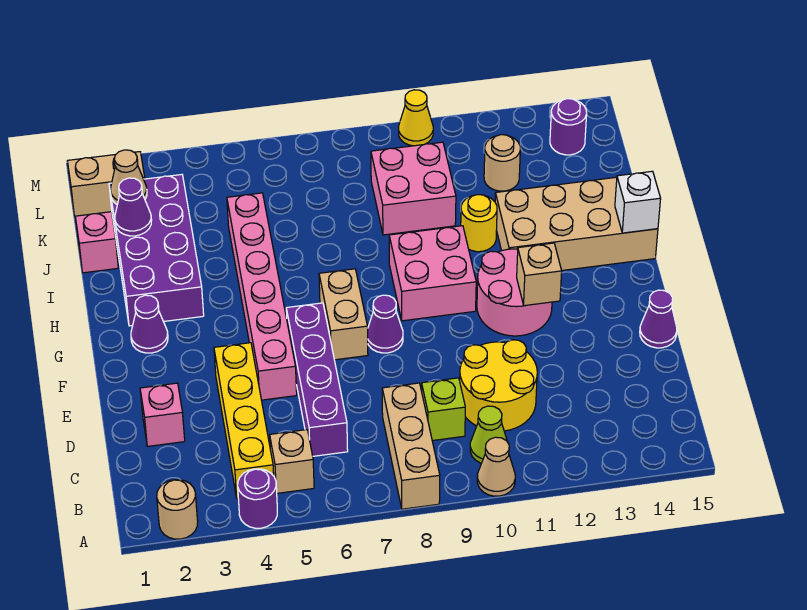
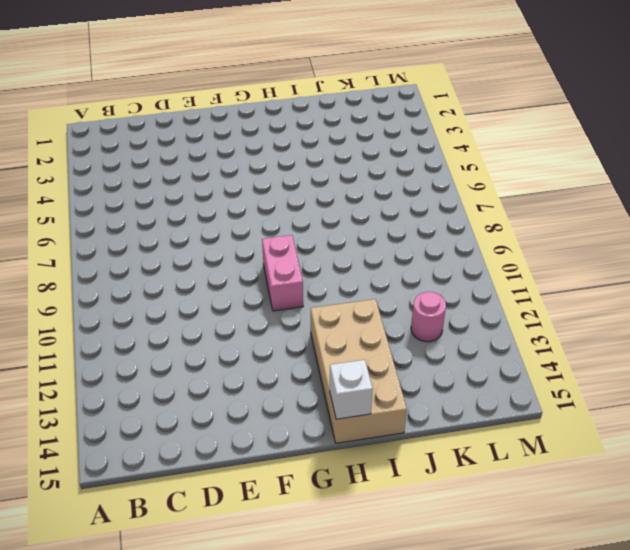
pink brick G9:G10 level 1 -> pink brick G9:H10 level 1
pink round brick K12 level 1 -> tan round brick K12 level 1
none -> tan round brick A2 level 1
none -> purple round brick A4 level 1
none -> tan brick A8:C8 level 1
none -> tan cone A10 level 1

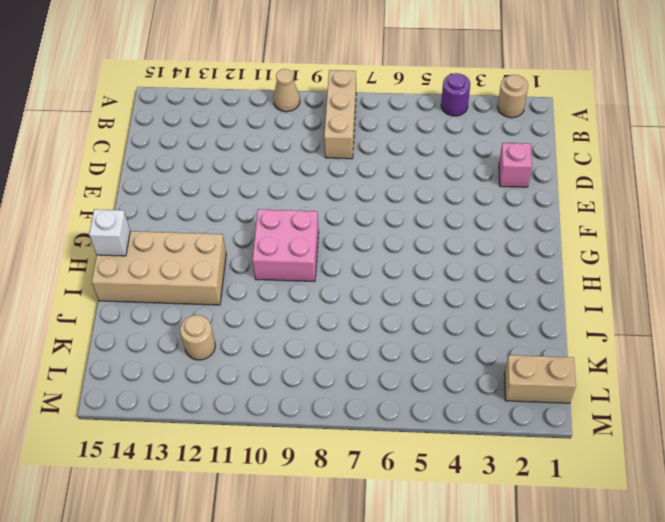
none -> yellow brick B4:E4 level 1
none -> tan brick B5 level 1
none -> lime cone B10 level 1
none -> purple brick C6:F6 level 1

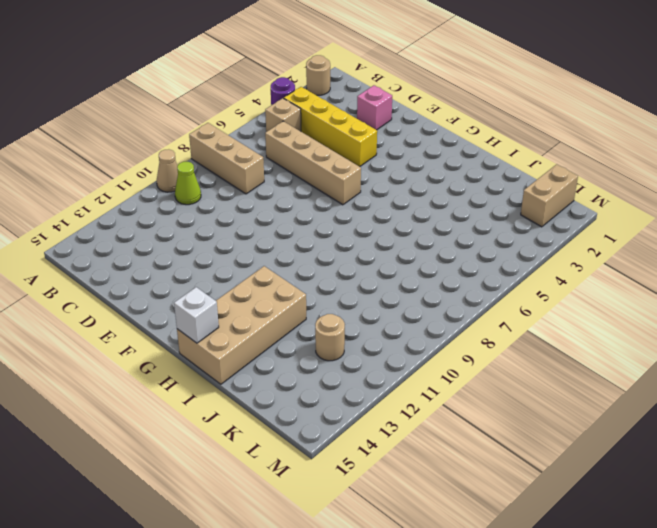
tan brick C6:F6 level 1 -> purple brick C6:F6 level 1
none -> lime brick C9 level 1
none -> yellow round brick C10:D11 level 1
none -> pink brick E5:J5 level 1
none -> purple cone E15 level 1

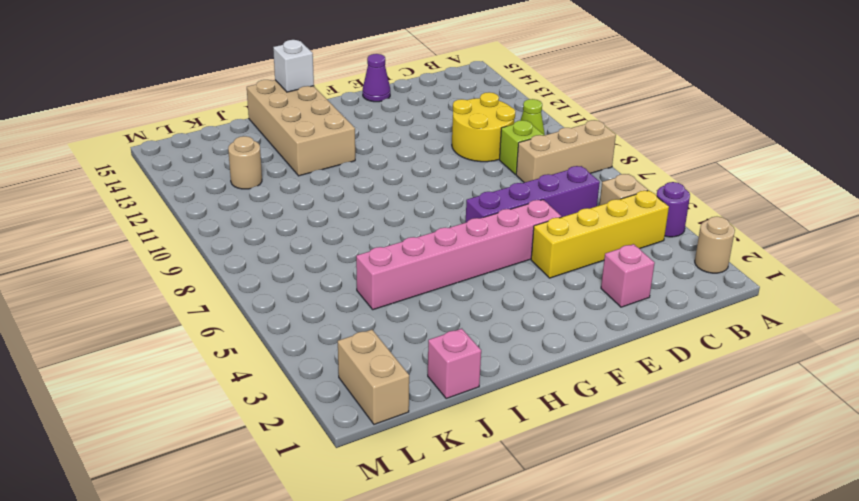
none -> tan cone A10 level 1
none -> tan brick F7:G7 level 1
none -> purple cone F8 level 1
none -> pink round brick F11:G12 level 1

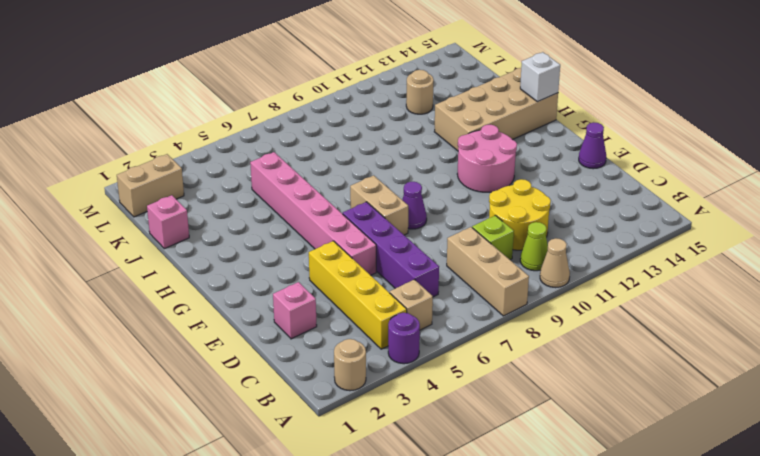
none -> purple cone G2 level 1
none -> pink brick G9:H10 level 1
none -> purple brick H2:K3 level 1
none -> yellow round brick I11 level 1

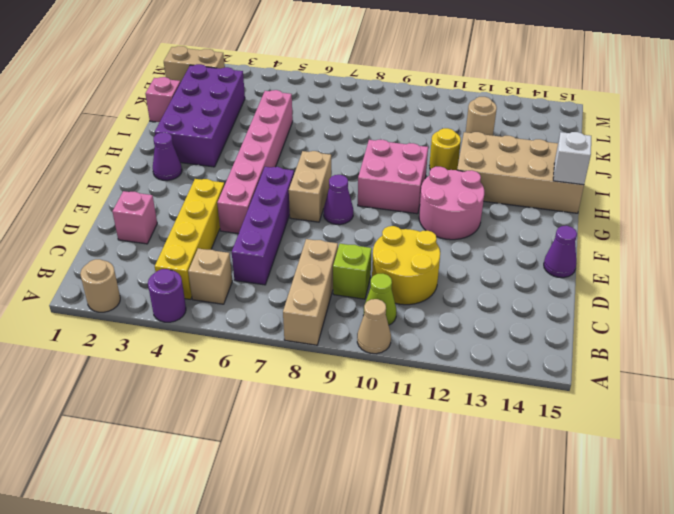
none -> pink brick J9:K10 level 1
none -> purple round brick L14 level 1
none -> yellow cone M10 level 1
none -> tan brick F12 level 2

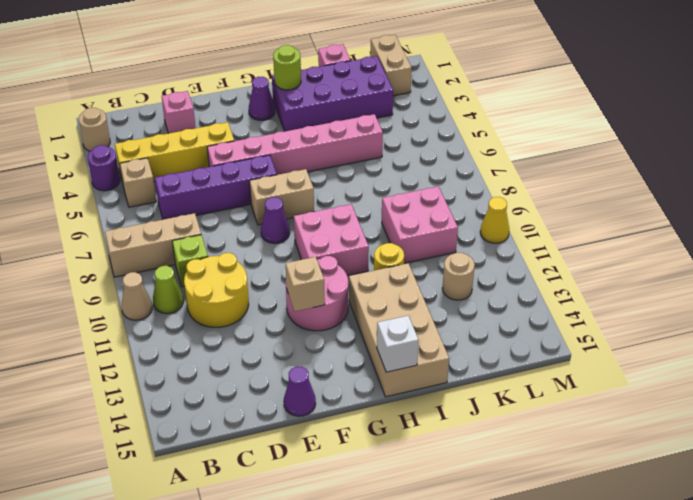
lime round brick H2 level 2 -> none
none -> purple round brick L14 level 1
none -> purple cone J2 level 2
none -> tan cone K2 level 2

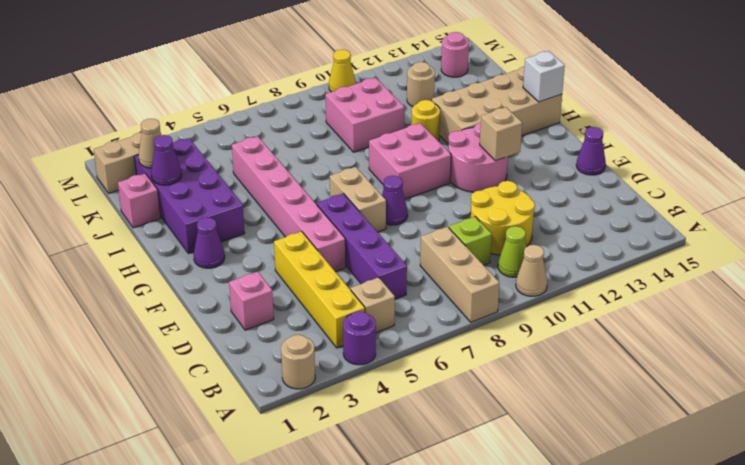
pink round brick L14 level 1 -> purple round brick L14 level 1

